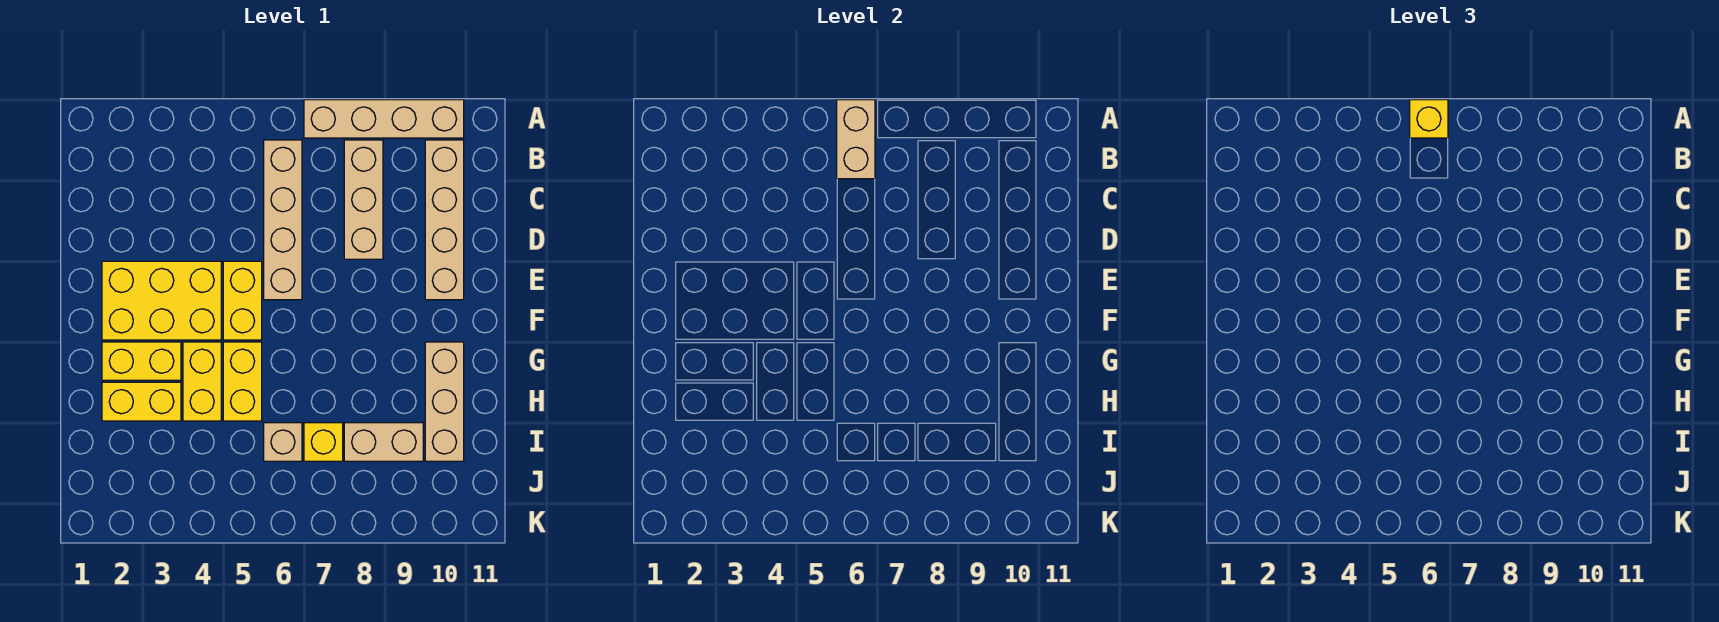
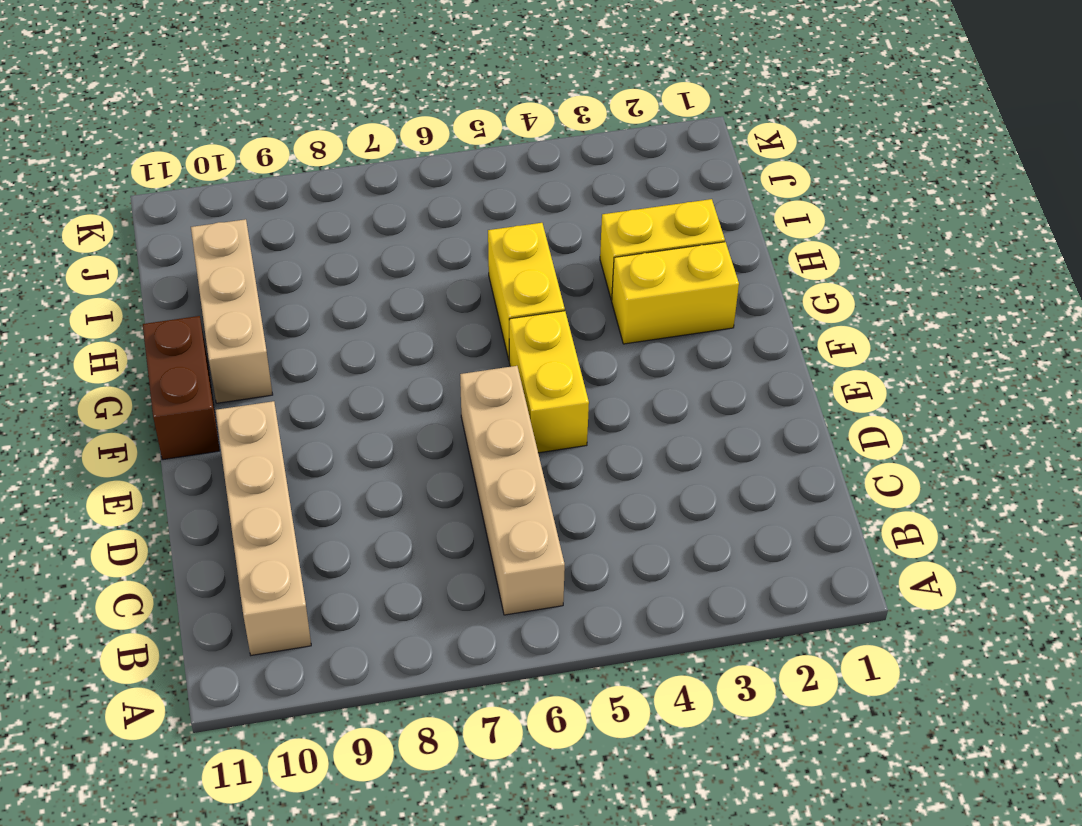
brown brick F11:G11 level 1 -> none
none -> tan brick A7:A10 level 1
none -> tan brick B8:D8 level 1
none -> yellow brick E2:F4 level 1

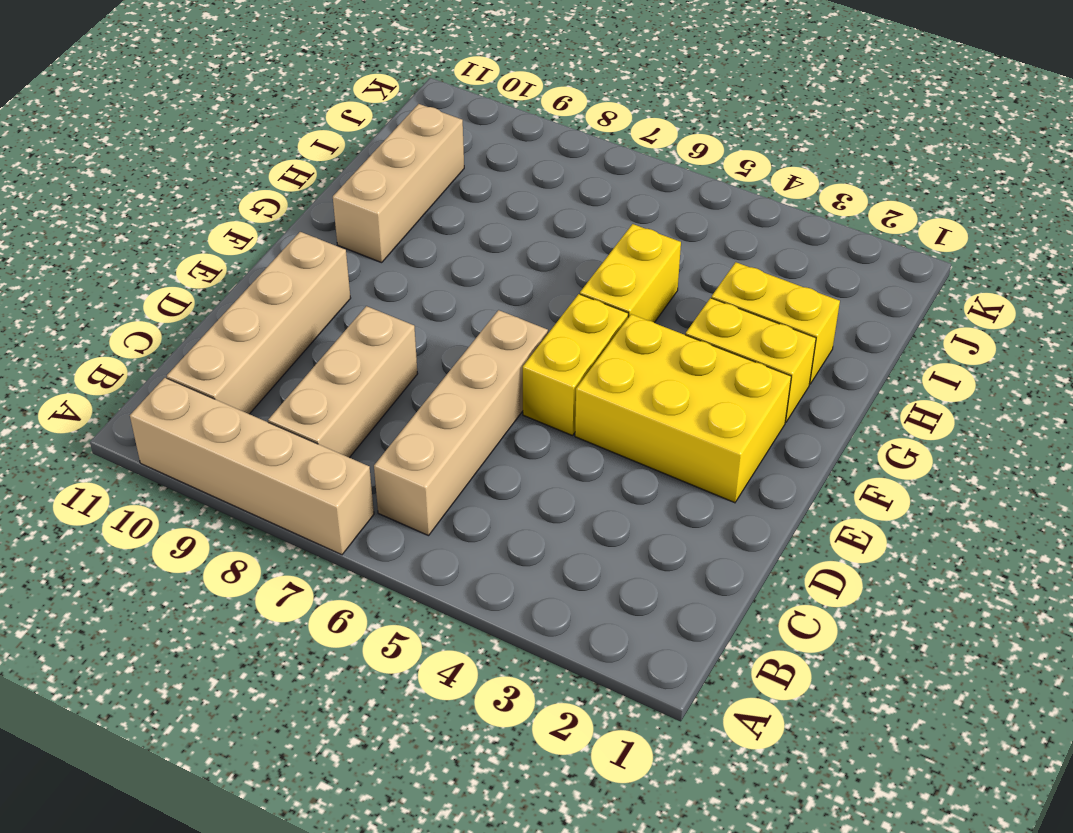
none -> yellow brick G4:H4 level 1
none -> tan brick I6 level 1
none -> yellow brick I7 level 1

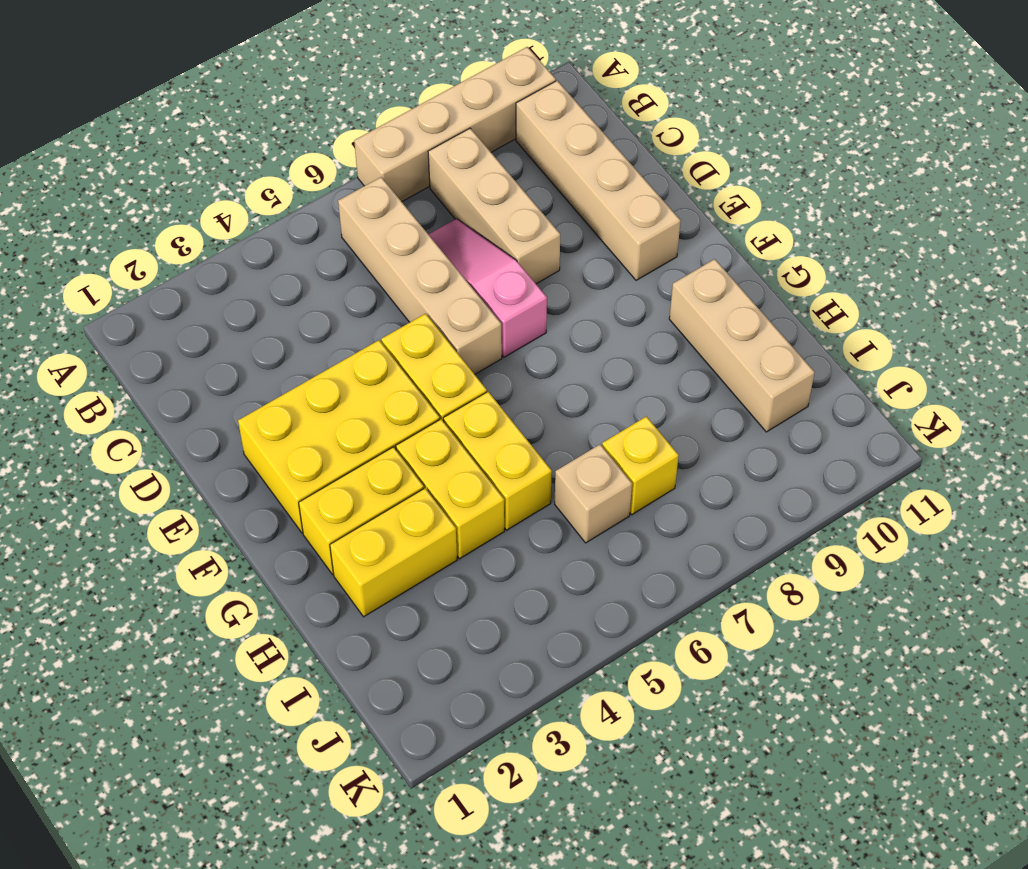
pink slope C7:E7 level 1 top E -> none
none -> tan brick I8:I9 level 1
none -> tan brick A6:B6 level 2
none -> yellow brick A6 level 3

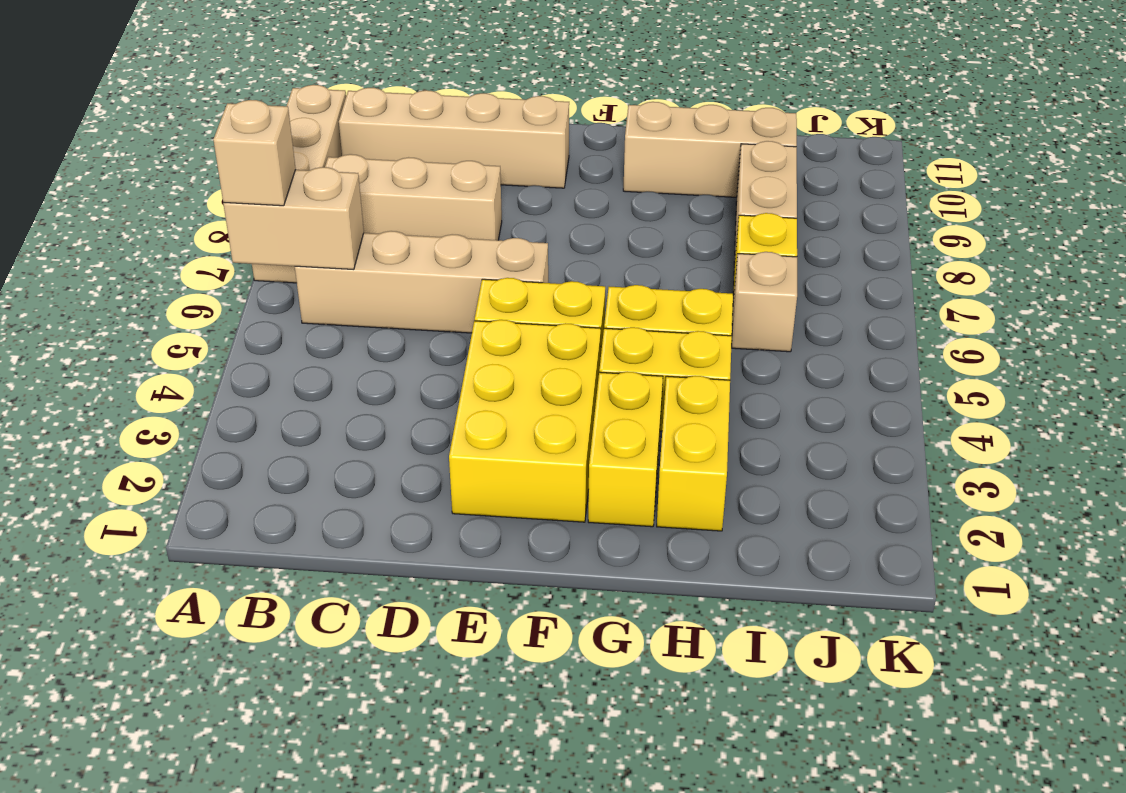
tan brick A6 level 3 -> yellow brick A6 level 3

